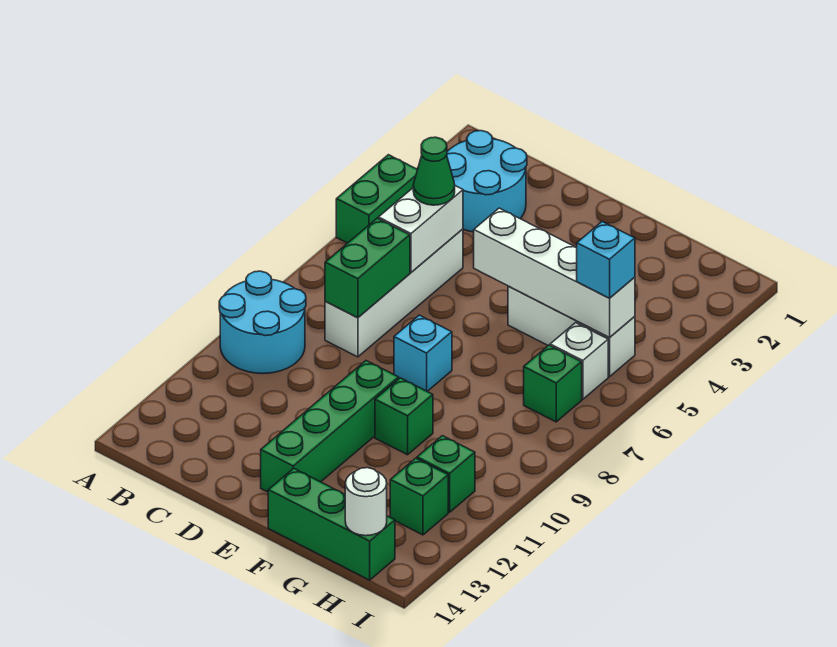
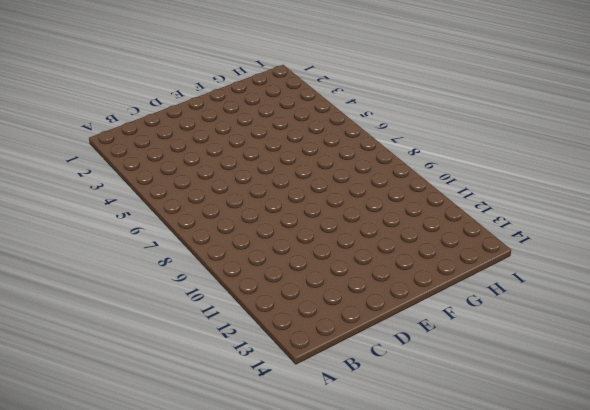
none -> green brick A4:A5 level 1
none -> cyan round brick A9:B10 level 1
none -> cyan round brick B2:C3 level 1

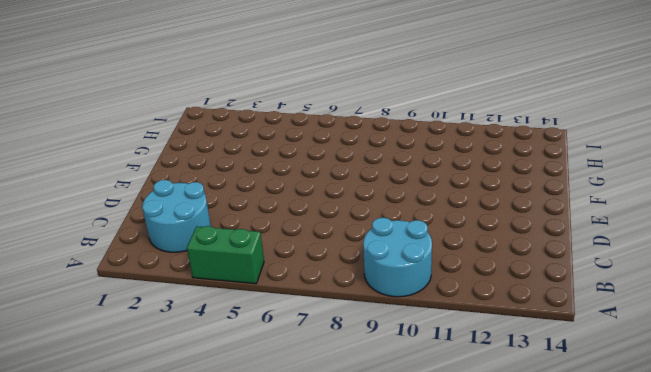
none -> white brick C5:C8 level 1
none -> cyan brick E8 level 1
none -> green brick E10:E13 level 1

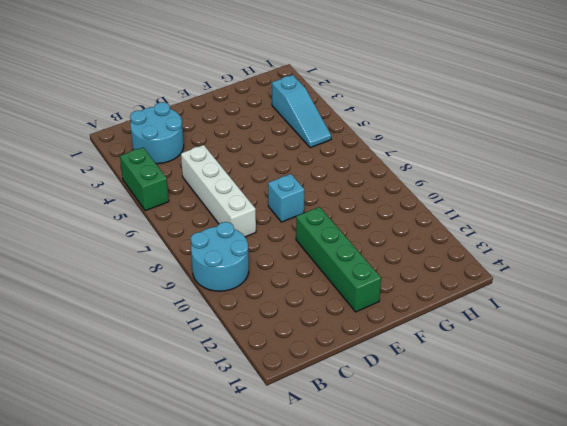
cyan slope H3:H5 level 1 top 3 -> white brick F5:H5 level 1
none -> green brick F10 level 1
none -> green brick F14:H14 level 1
none -> white brick H6 level 1

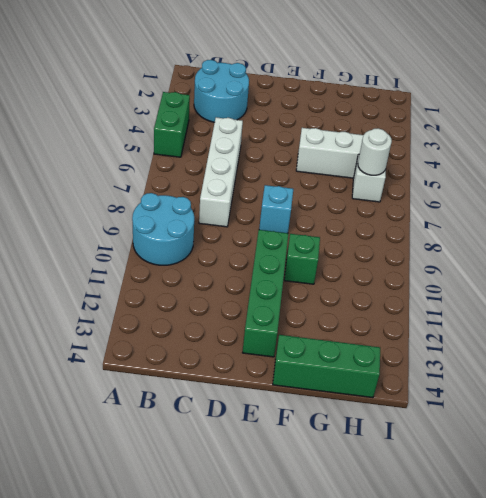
white round brick H6 level 2 -> white round brick H14 level 2
none -> green brick H7 level 1
none -> green brick H11 level 1
none -> green brick H12 level 1

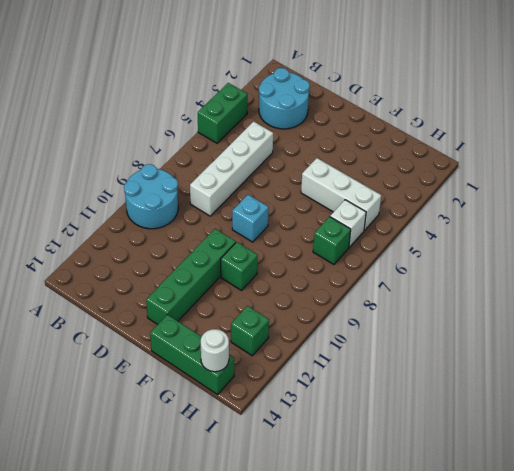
none -> green brick H11 level 1
none -> white brick C5:C6 level 2
none -> green brick C7:C8 level 2

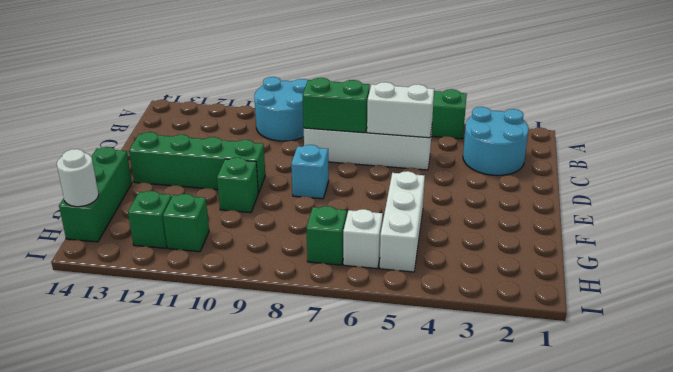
none -> white brick E5:H5 level 2
none -> green cone C5 level 3
none -> cyan brick H5 level 3

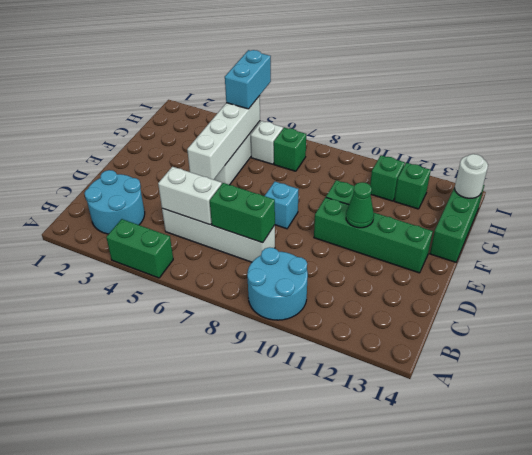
green cone E11 level 2 -> green cone C5 level 3
cyan brick H5:I5 level 3 -> cyan brick H5 level 3

